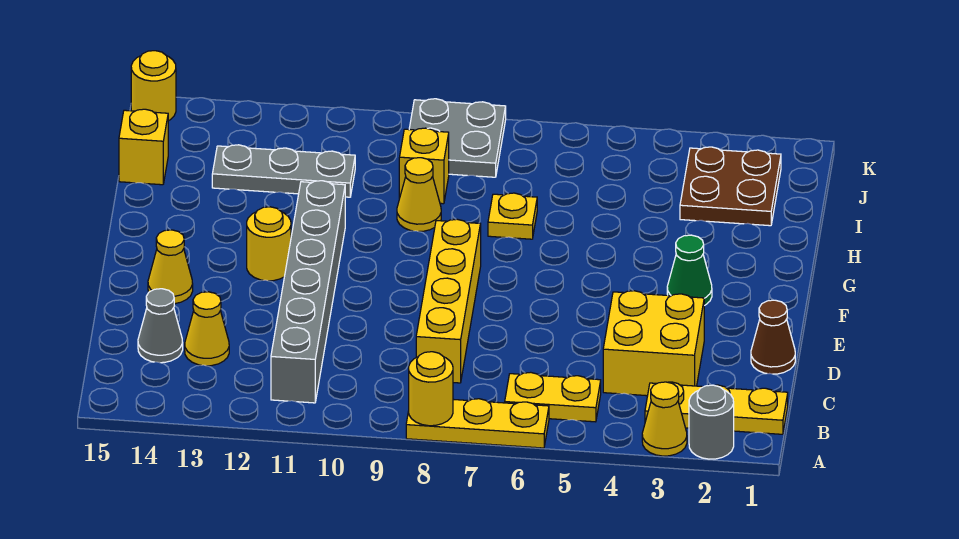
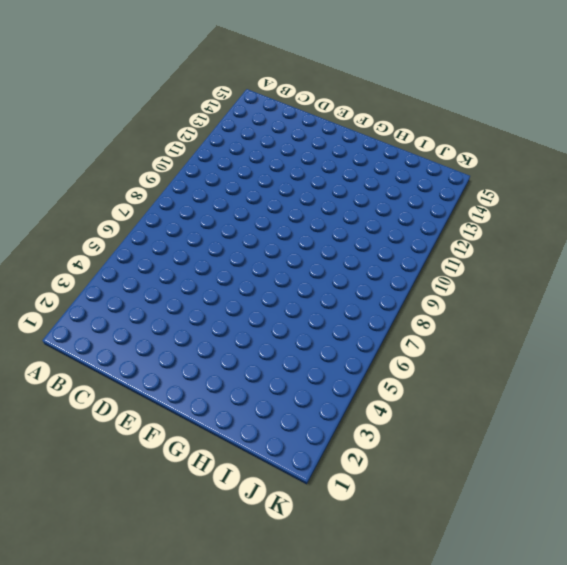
none -> grey round brick A2 level 1
none -> yellow cone A3 level 1
none -> yellow plate A6:A8 level 1

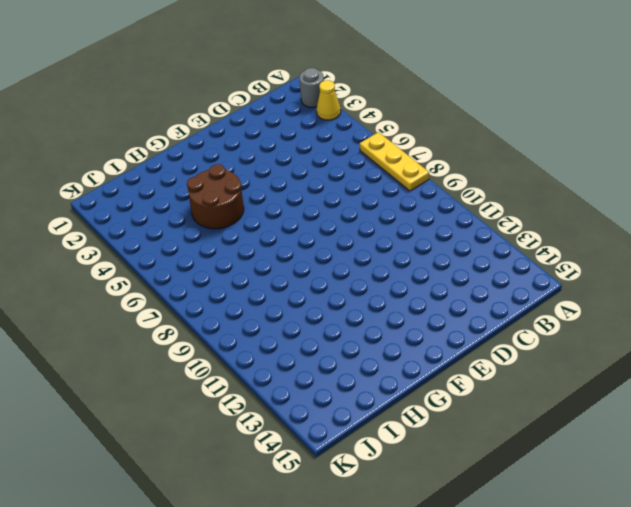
brown round brick G4:H5 level 1 -> none
none -> yellow plate B1:B3 level 1
none -> yellow plate B5:B6 level 1
none -> grey brick B11:G11 level 1

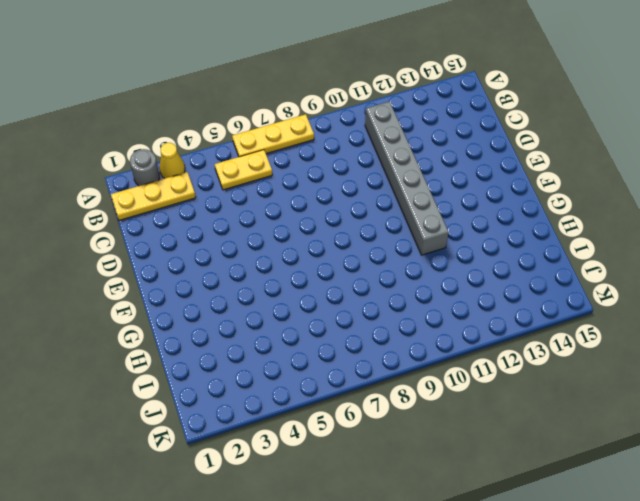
none -> yellow brick C3:D4 level 1
none -> yellow brick C8:F8 level 1
none -> yellow cone C13 level 1

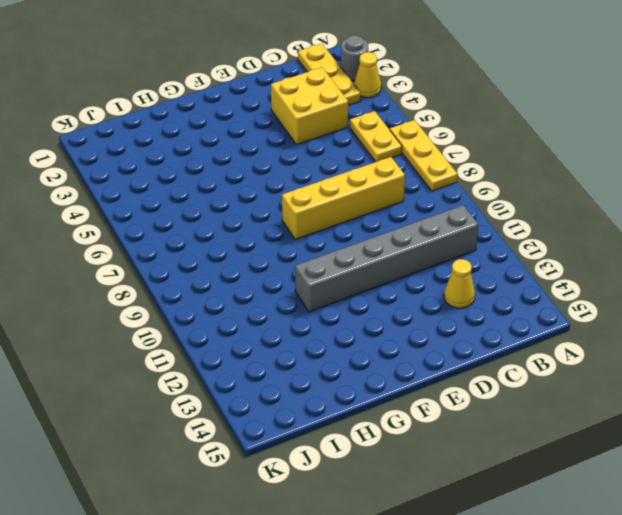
none -> grey cone C14 level 1
none -> brown cone D1 level 1
none -> yellow cone E14 level 1

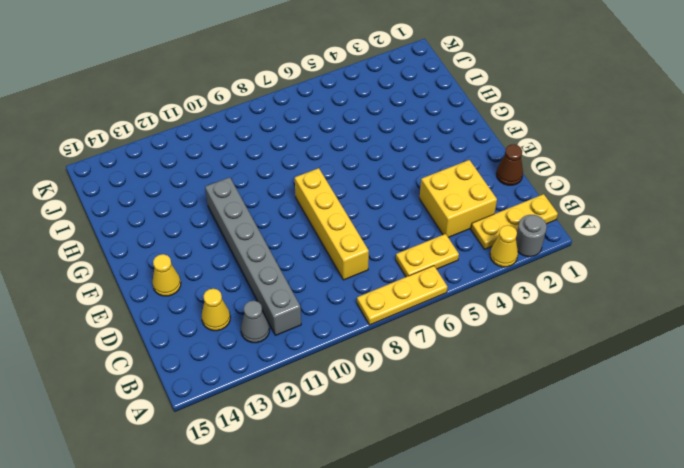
grey cone B12 level 1 -> grey cone C14 level 1
none -> green cone F3 level 1
none -> yellow round brick F12 level 1
none -> yellow plate H7 level 1

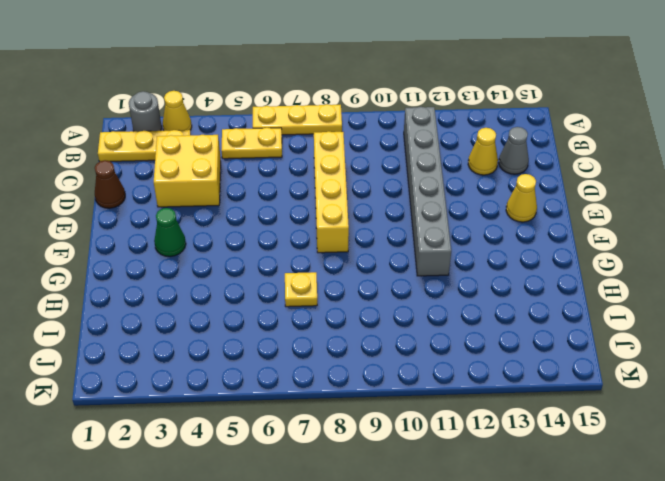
none -> yellow round brick F12 level 1
none -> yellow cone H9 level 1
none -> brown plate I2:J3 level 1

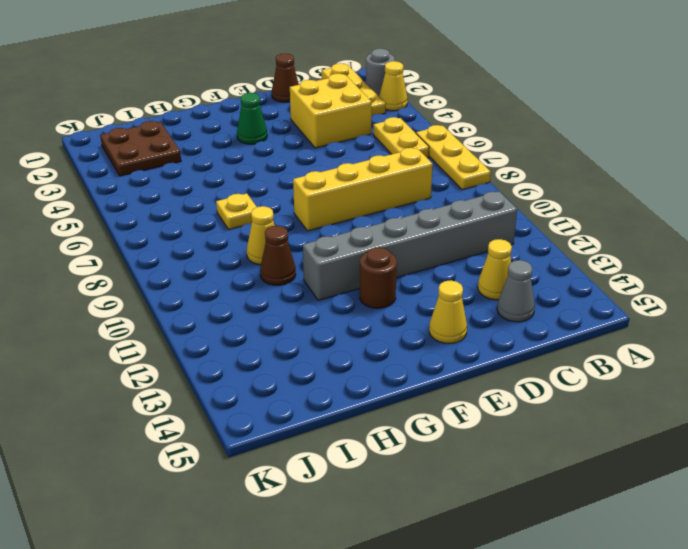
brown round brick F12 level 1 -> yellow round brick F12 level 1
brown cone H10 level 1 -> none
none -> yellow brick I9 level 1
none -> grey plate I11:I13 level 1
none -> yellow brick I15 level 1

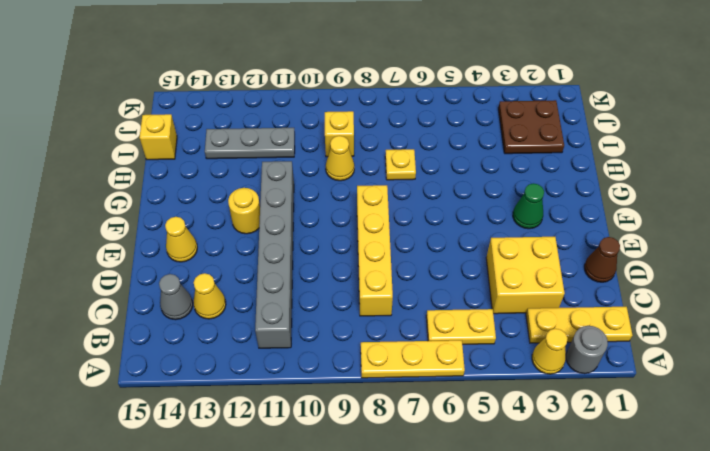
none -> grey plate J8:K9 level 1
none -> yellow round brick K15 level 1
none -> yellow round brick A8 level 2

